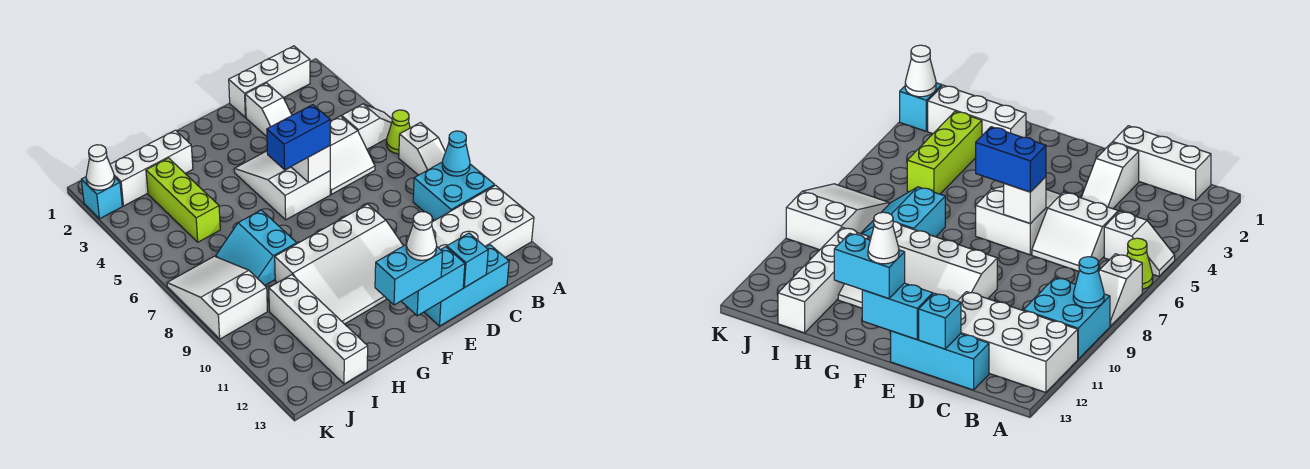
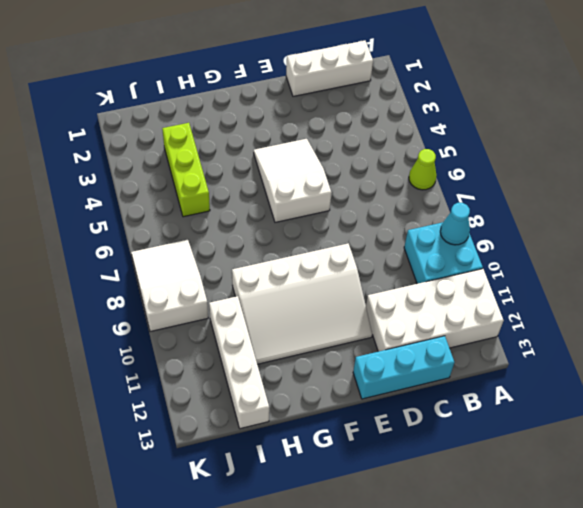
none -> white slope A5:B5 level 1 top B
none -> white slope A7:A8 level 1 top 7
none -> white slope C5:D6 level 1 top 5

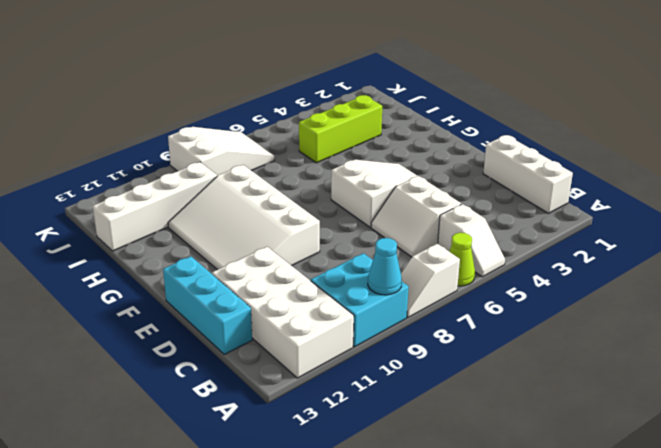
none -> white slope D2:D3 level 1 top 2
none -> white brick H2:J2 level 1
none -> cyan slope H7:I8 level 1 top H

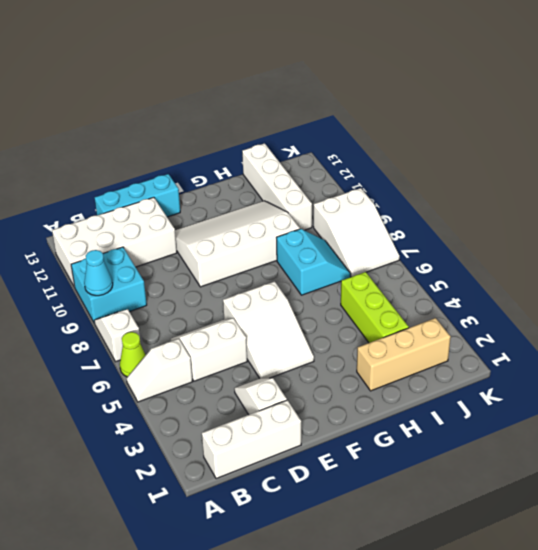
tan brick H2:J2 level 1 -> white brick H2:J2 level 1
none -> cyan brick K2 level 1
none -> cyan brick D13 level 2
none -> white brick E6 level 2

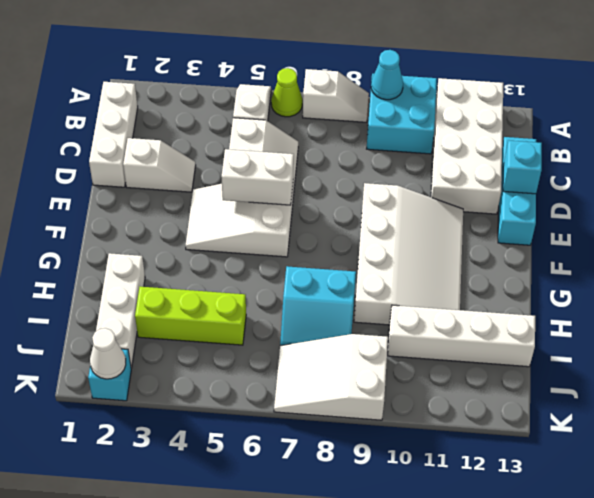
white brick E5:E6 level 2 -> white brick E6 level 2
none -> cyan brick E13:F13 level 2
none -> blue brick E6:F6 level 3
none -> cyan brick F13:G13 level 3

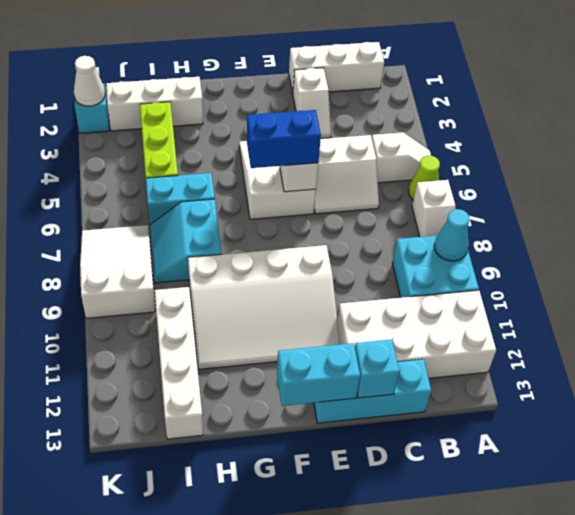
cyan brick H6:I6 level 1 -> cyan brick F13:G13 level 3
none -> white cone F13 level 4

